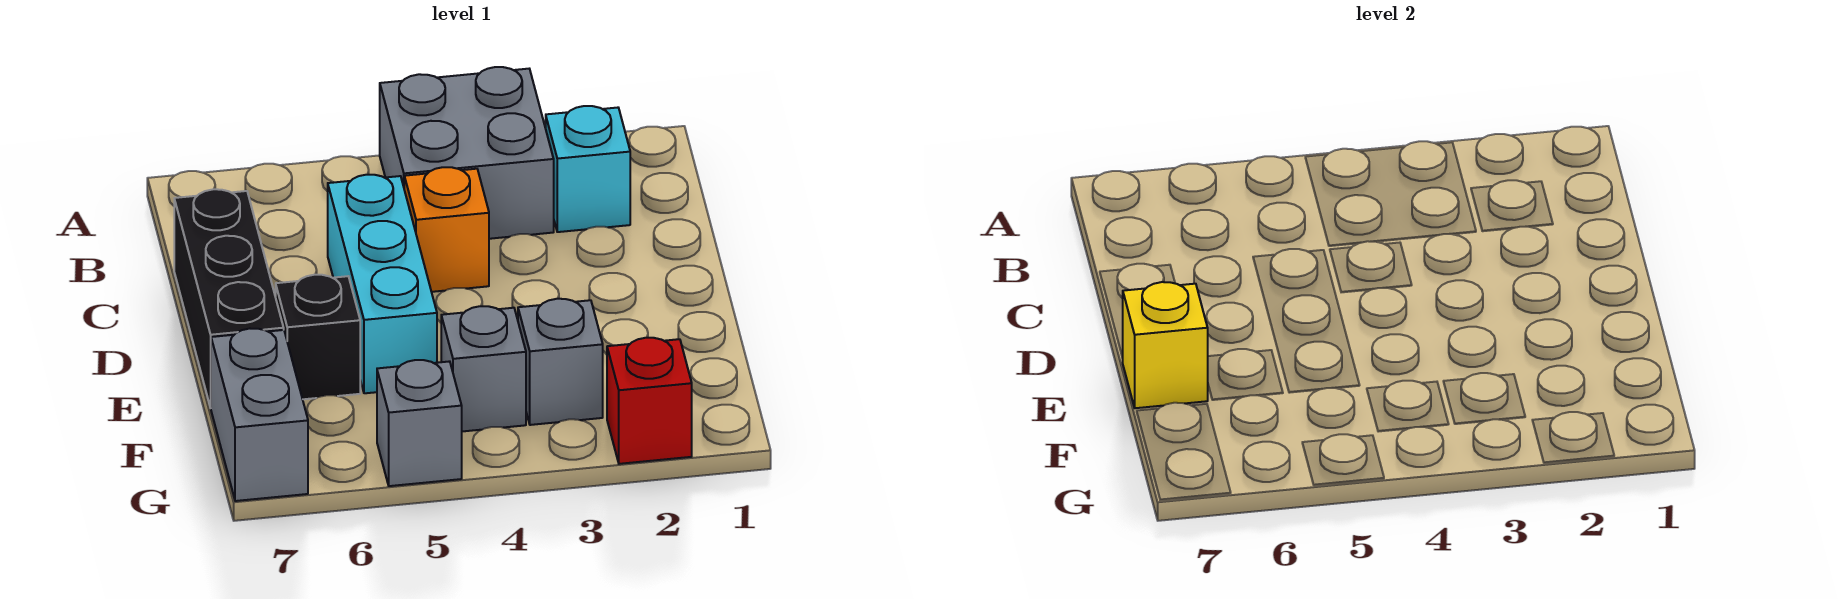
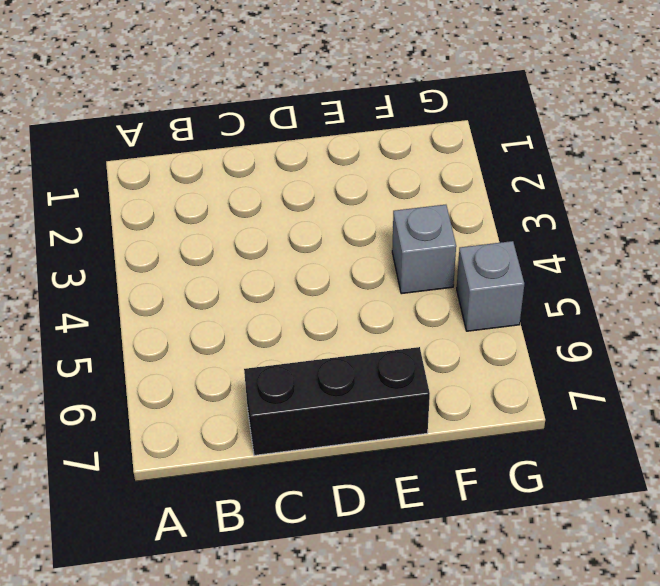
none -> grey brick A3:B4 level 1
none -> cyan brick B2 level 1
none -> orange brick C4 level 1

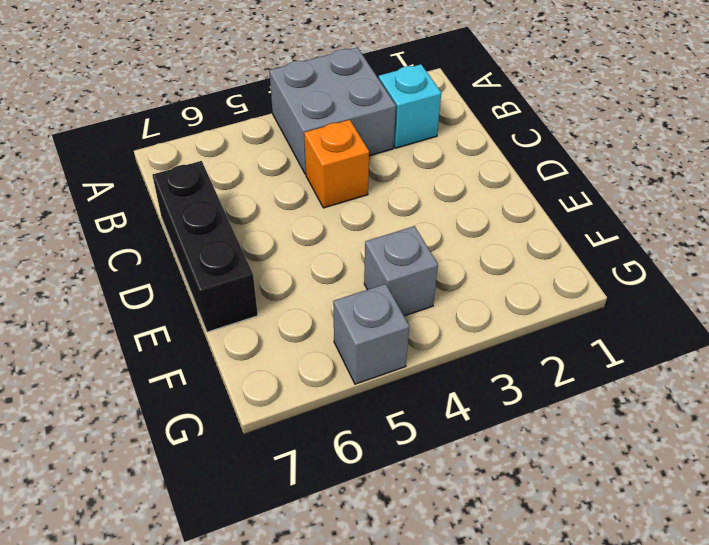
none -> cyan brick C5:E5 level 1
none -> black brick E6 level 1
none -> grey brick F3 level 1

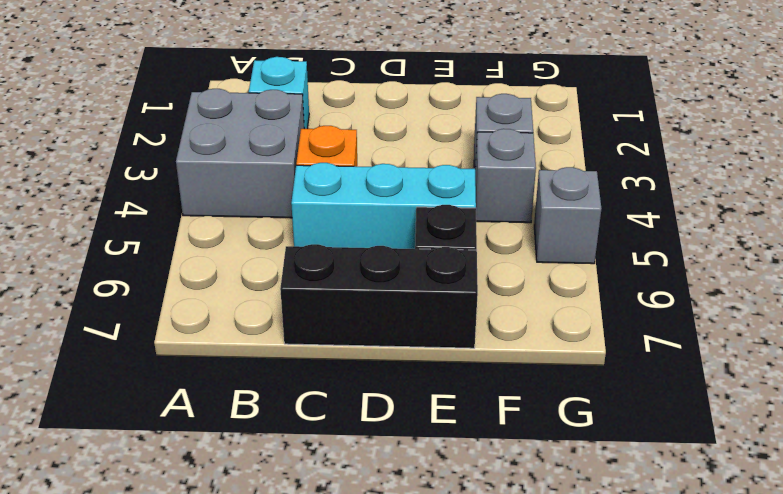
none -> grey brick F7:G7 level 1
none -> red brick G2 level 1
none -> yellow brick E7 level 2

